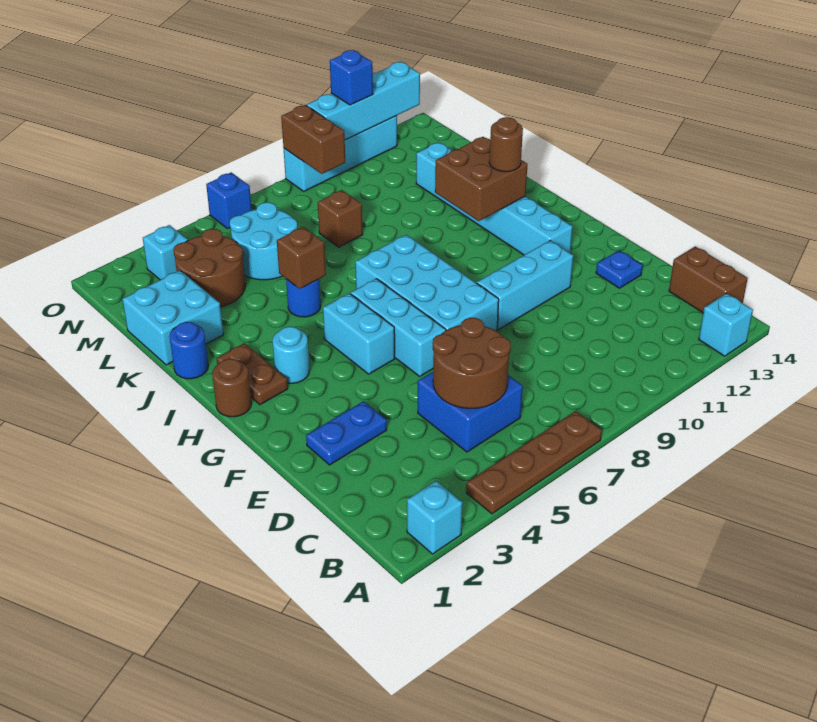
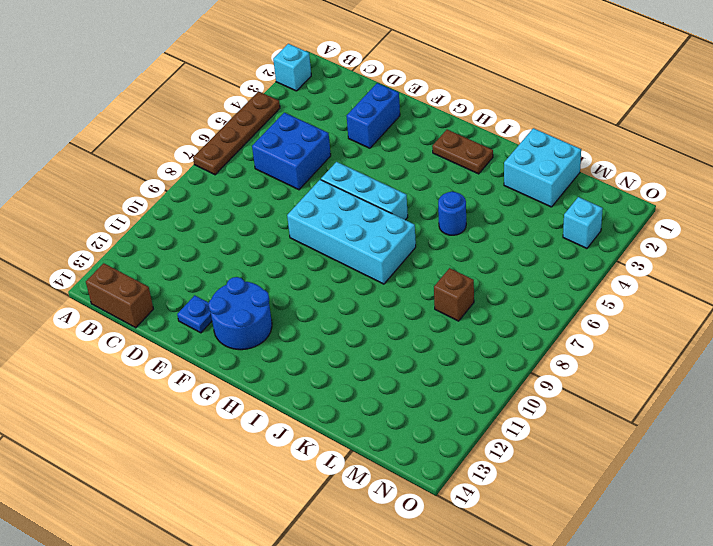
blue brick E2:E3 level 1 -> blue plate E2:E3 level 1
blue round brick F12:G13 level 1 -> cyan brick G12:L12 level 1
none -> cyan brick A13 level 1
none -> cyan brick F9:F11 level 1
none -> cyan brick G5:H5 level 1
none -> brown round brick H1 level 1

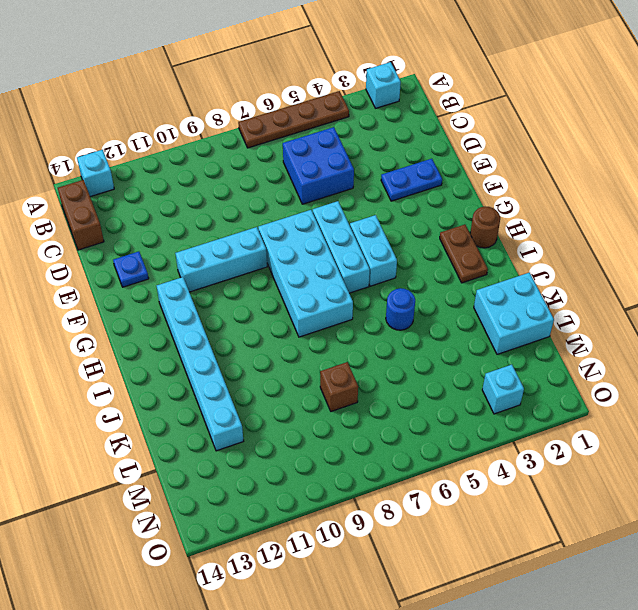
none -> cyan round brick H3 level 1
none -> blue round brick J1 level 1
none -> brown round brick L3:M4 level 1
none -> cyan round brick L5:M6 level 1

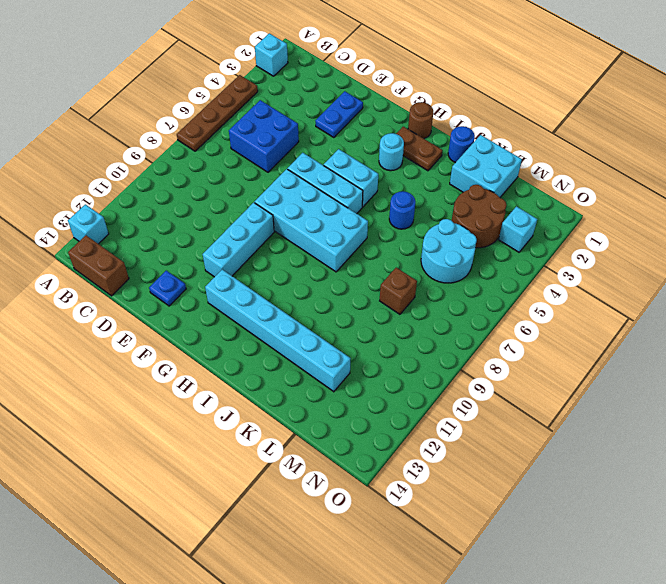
none -> blue brick O6 level 1
none -> cyan brick O9:O12 level 1
none -> brown round brick C5:D6 level 2
none -> brown brick I11:J12 level 2

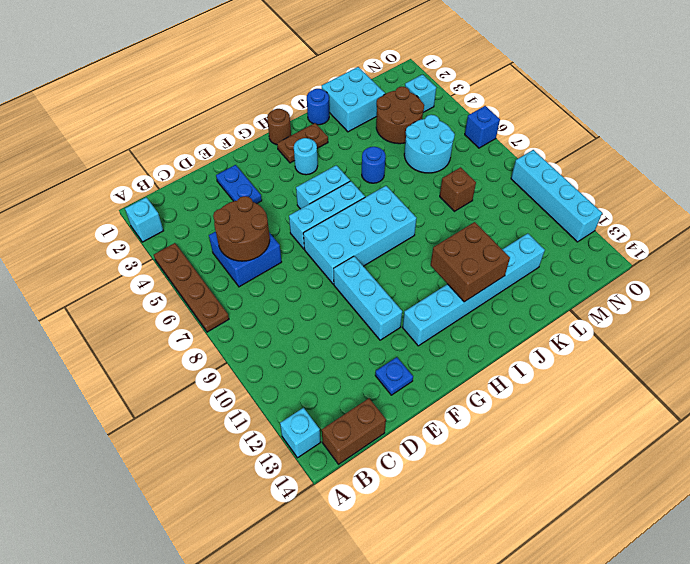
none -> brown brick J5 level 2
none -> brown brick N9:O9 level 2
none -> cyan brick O10:O13 level 2
none -> brown round brick I12 level 3

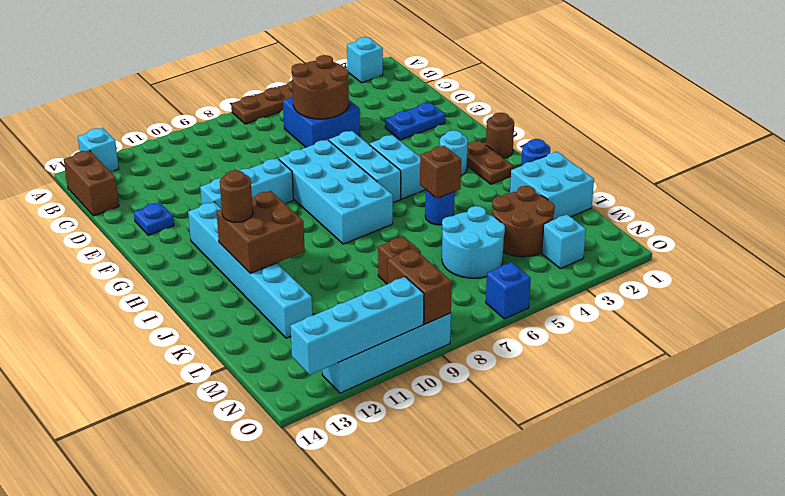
none -> blue brick O11 level 3

